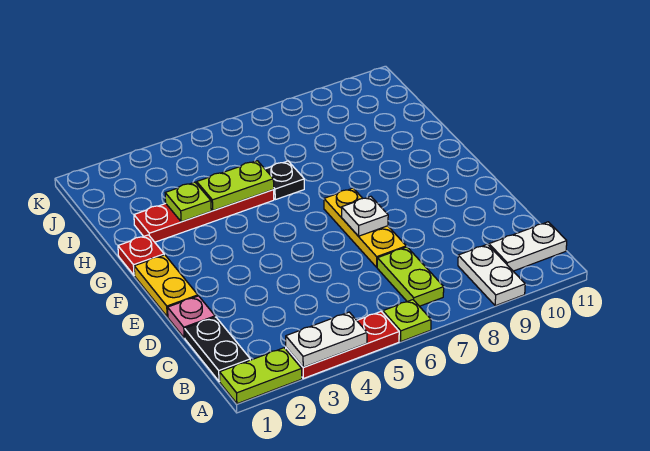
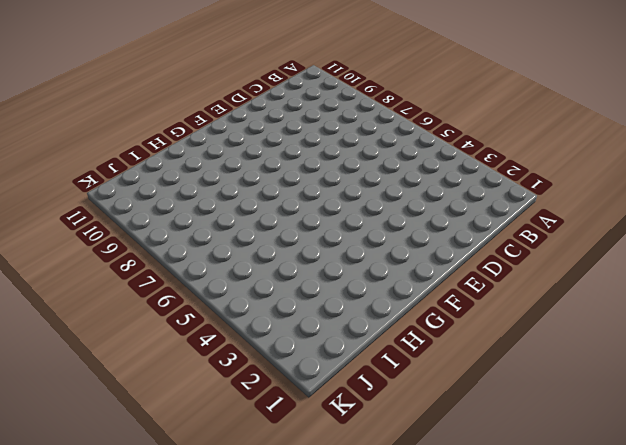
none -> lime plate A1:A2 level 1
none -> red plate A3:A5 level 1
none -> lime plate A6 level 1

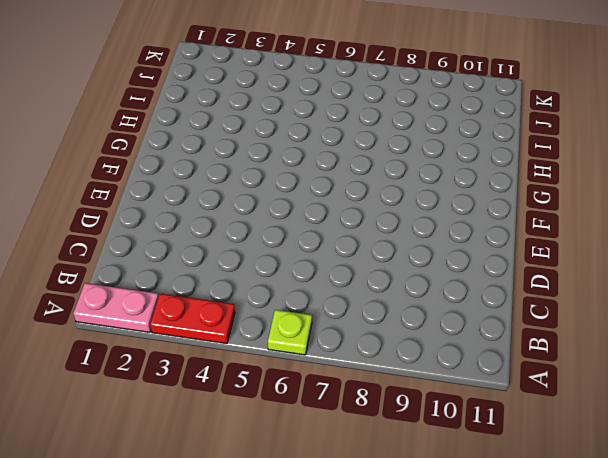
pink plate A1:A2 level 1 -> lime plate A1:A2 level 1
red plate A3:A4 level 1 -> red plate A3:A5 level 1
none -> white plate A9:B9 level 1
none -> black plate B1:C1 level 1
none -> lime plate B7:C7 level 1

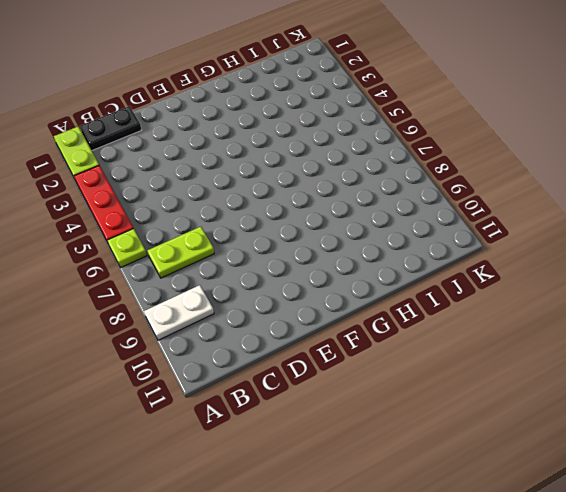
none -> white plate B10:B11 level 1
none -> pink plate D1 level 1
none -> yellow plate D7:F7 level 1

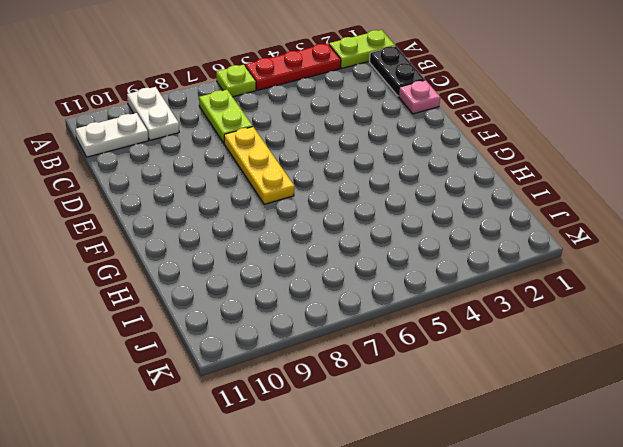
none -> yellow plate E1:F1 level 1
none -> red plate G1 level 1
none -> red plate H2:H5 level 1

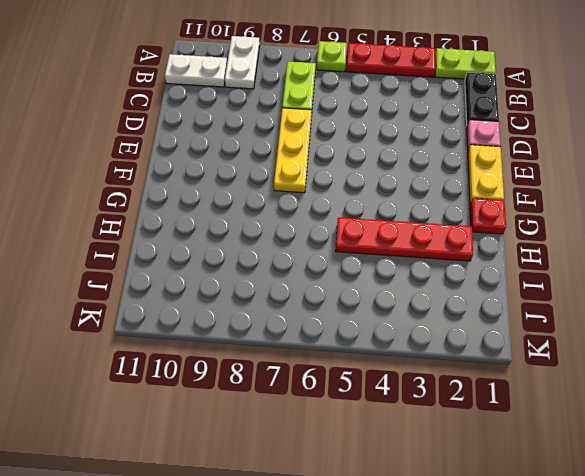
none -> black plate H6 level 1
none -> white plate A3:A4 level 2
none -> white plate E7 level 2

